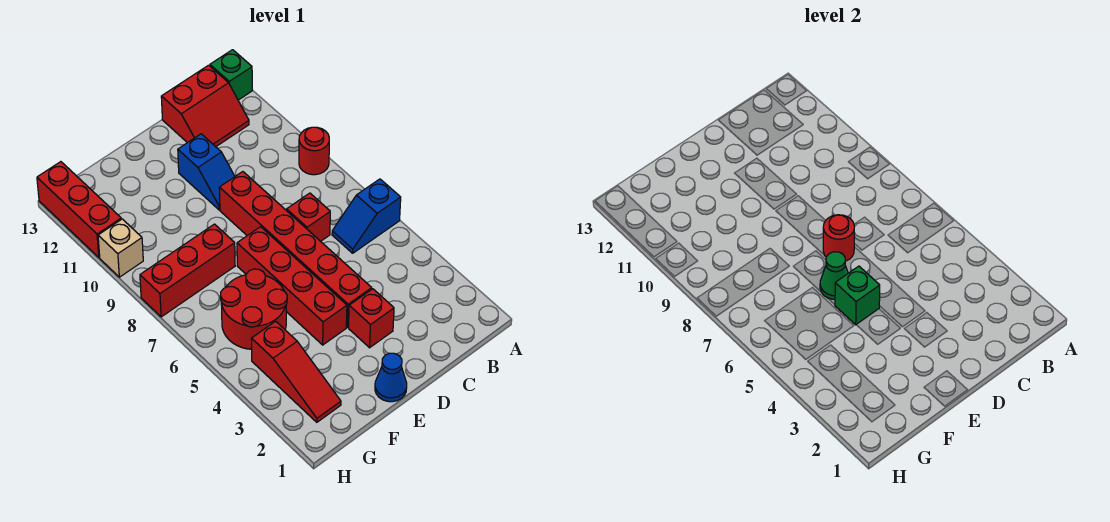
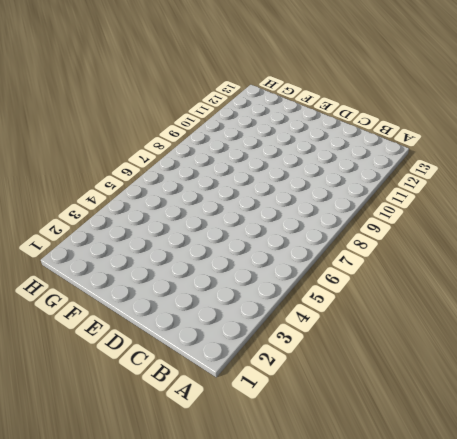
none -> blue slope A6:B6 level 1 top A
none -> red round brick A9 level 1
none -> green brick A13 level 1

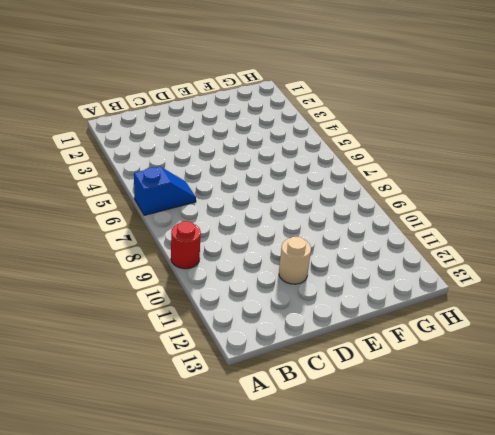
tan round brick D11 level 1 -> blue slope D10:D11 level 1 top 11
none -> green brick A13 level 1
none -> red slope B12:C13 level 1 top 13
none -> red brick C7 level 1

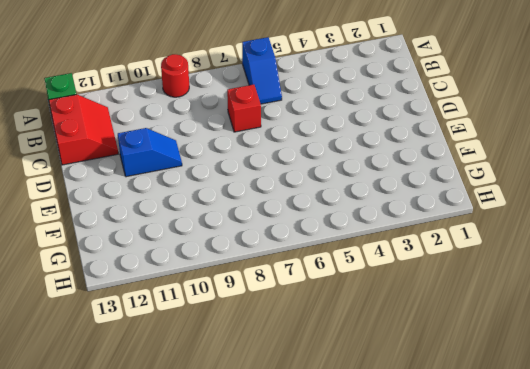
none -> red brick D3 level 1
none -> red brick D4:D9 level 1
none -> blue cone E1 level 1

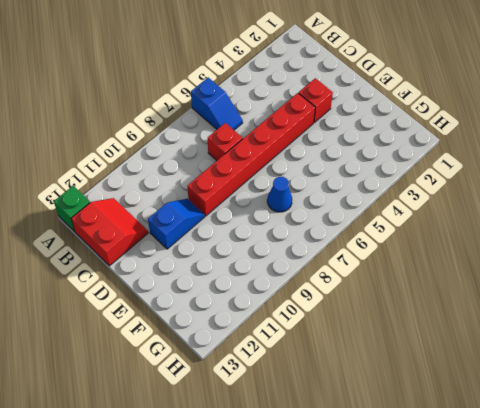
blue cone F7 level 1 -> blue cone E1 level 1
none -> red round brick A9 level 1
none -> red brick E4:E7 level 1
none -> red round brick F5:G6 level 1

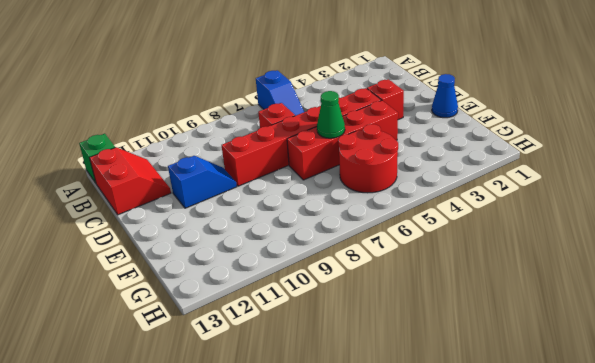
none -> red round brick A9 level 1
none -> red brick F8:H8 level 1
none -> red slope G2:G4 level 1 top 4

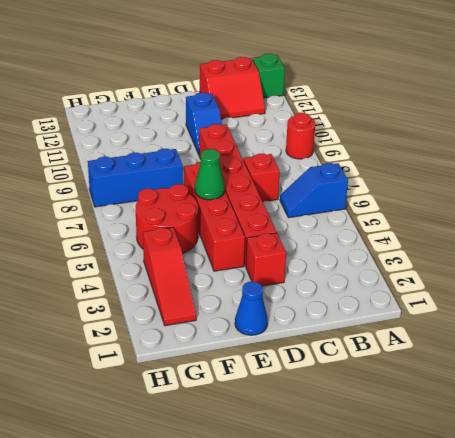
blue brick F8:H8 level 1 -> red brick F8:H8 level 1
none -> tan brick H10 level 1
none -> red brick H11:H13 level 1
none -> red round brick D7 level 2

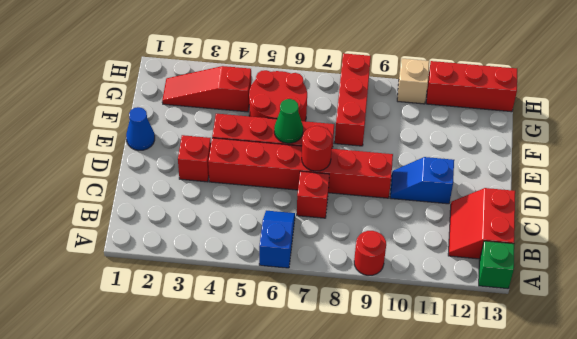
none -> green brick E5 level 2

